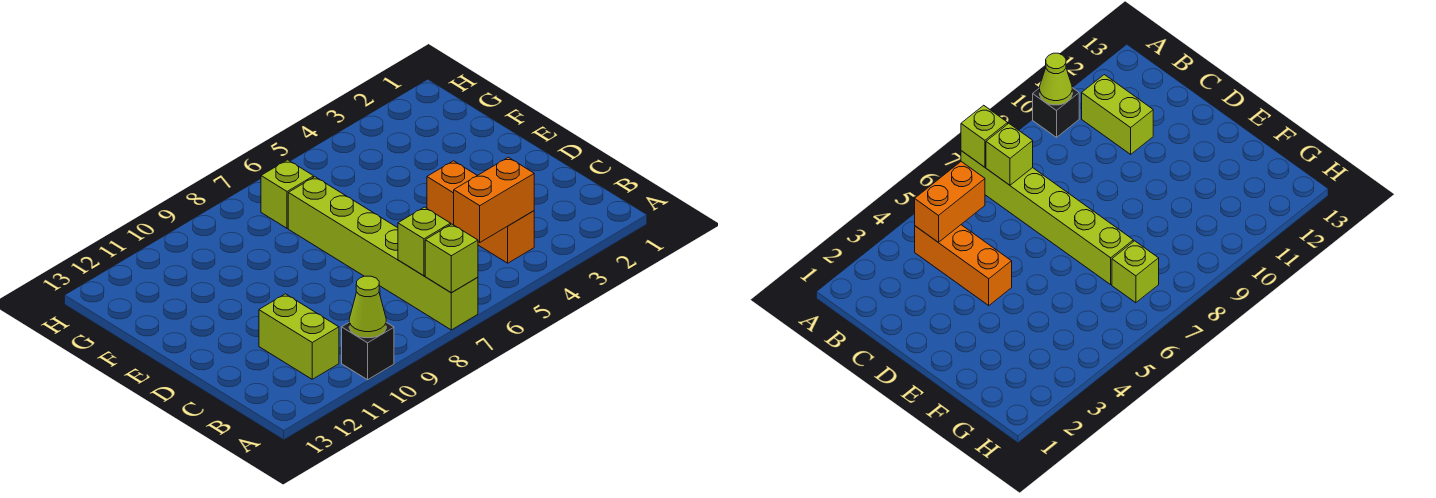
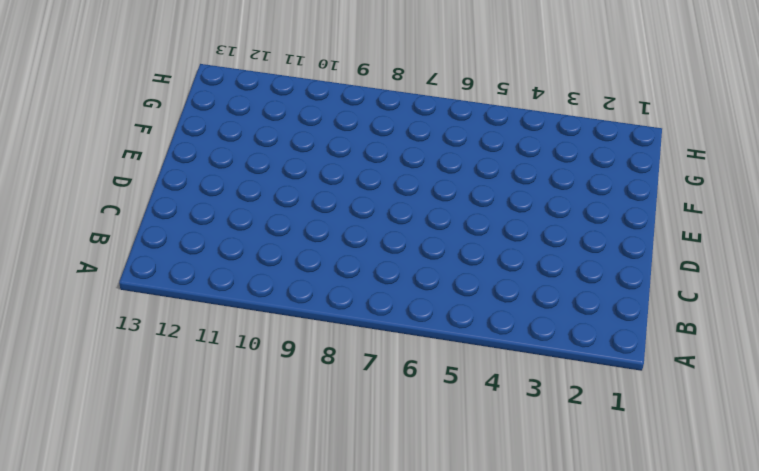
none -> lime brick A7:F7 level 1
none -> black brick A10 level 1

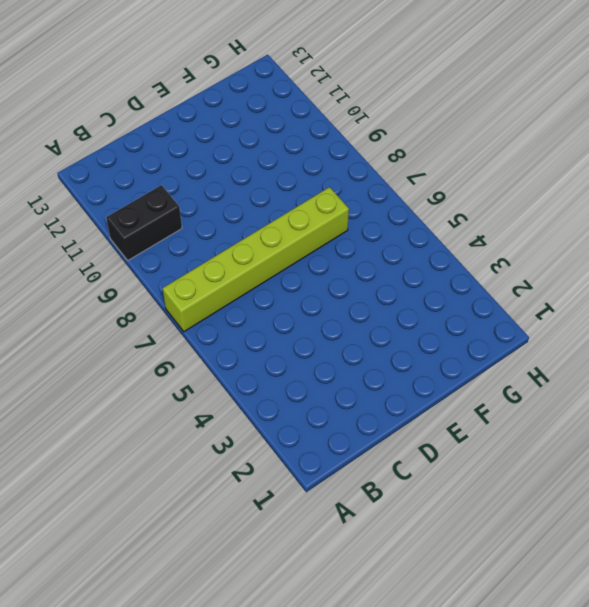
black brick A10:B10 level 1 -> black brick A10 level 1
none -> orange brick B4:D4 level 1
none -> lime brick B11:C11 level 1

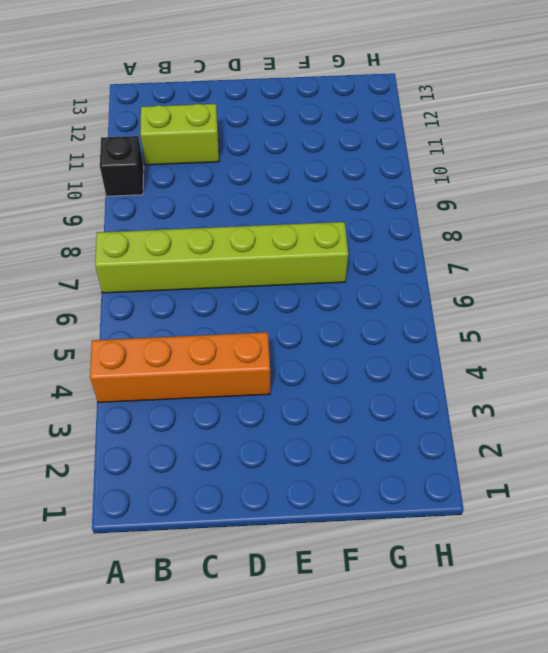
orange brick A4:D4 level 1 -> orange brick B4:D4 level 1
none -> lime brick G7 level 1
none -> lime brick A7 level 2

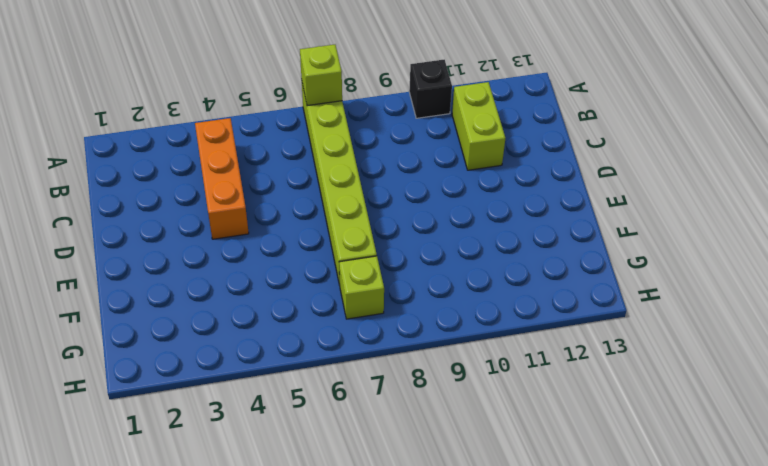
none -> lime cone A10 level 2
none -> orange brick B4:B5 level 2

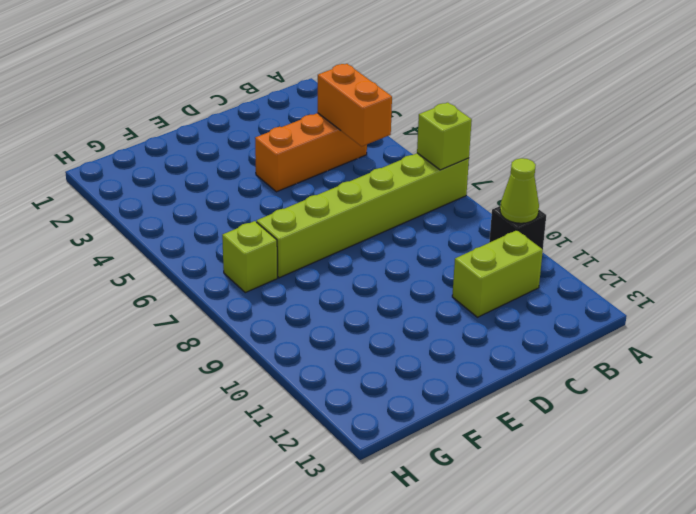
none -> lime brick B7 level 2

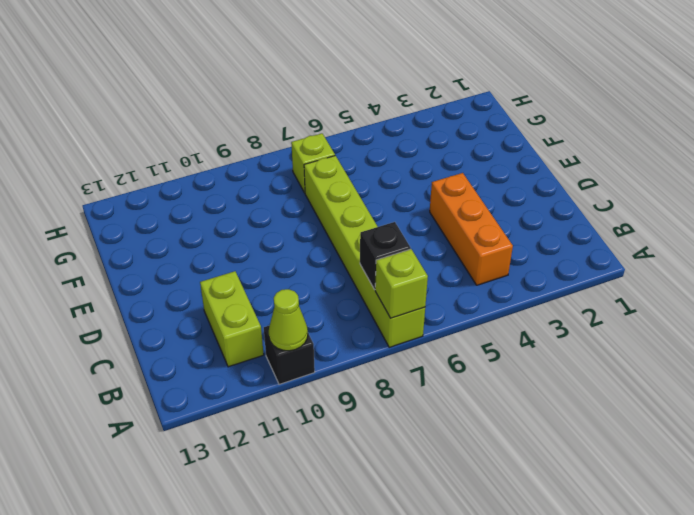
black brick B7 level 2 -> lime brick B7 level 2
none -> orange brick B4:B5 level 2

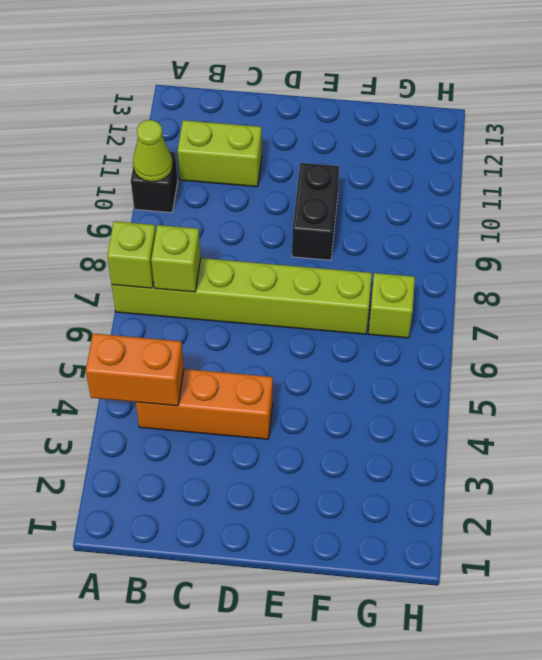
orange brick A4:B4 level 2 -> orange brick B4:B5 level 2
black brick E9:E10 level 1 -> none

